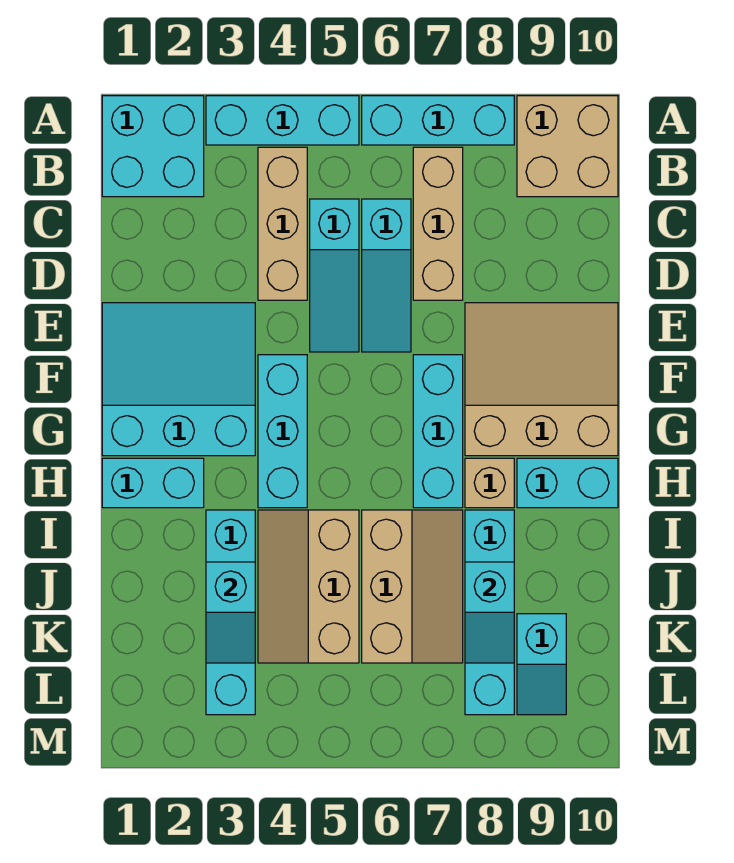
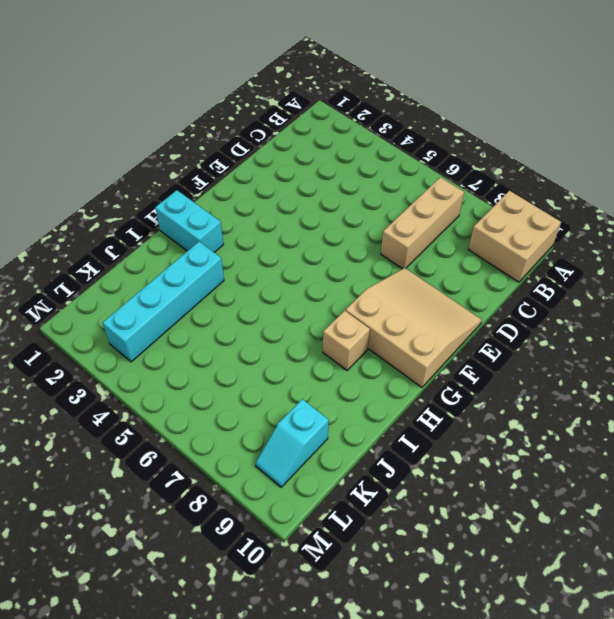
none -> cyan brick A1:B2 level 1
none -> cyan brick A3:A5 level 1
none -> cyan brick A6:A8 level 1

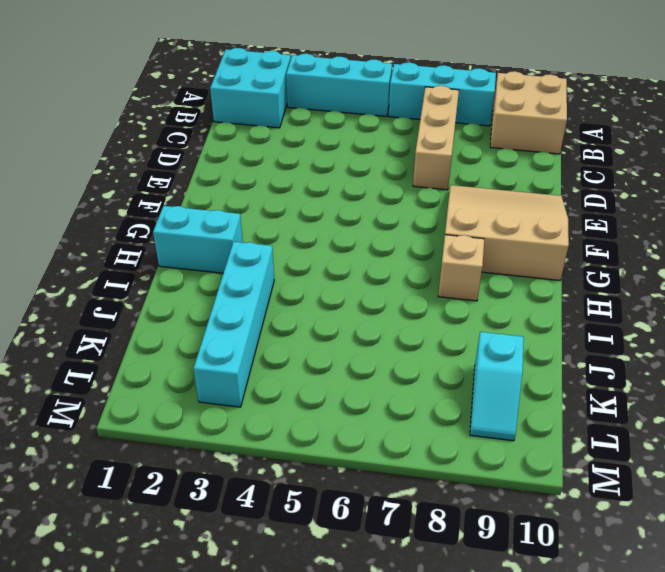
none -> tan brick B4:D4 level 1
none -> cyan slope C5:E5 level 1 top C
none -> cyan slope C6:E6 level 1 top C

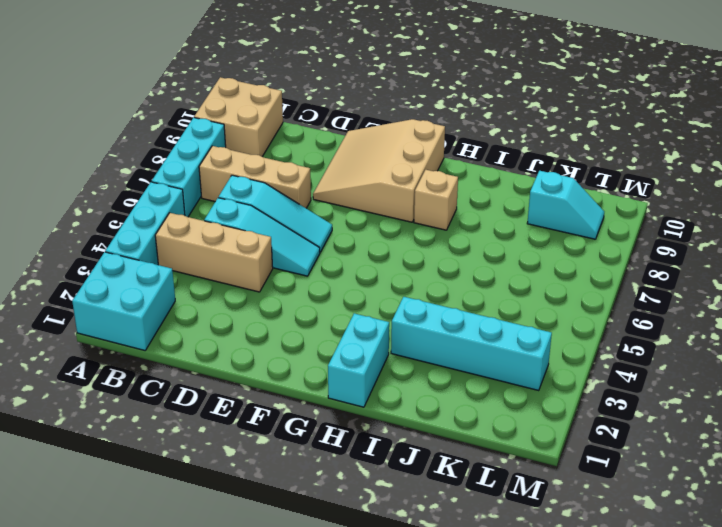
none -> cyan slope E1:G3 level 1 top G
none -> cyan brick F4:H4 level 1
none -> cyan brick F7:H7 level 1

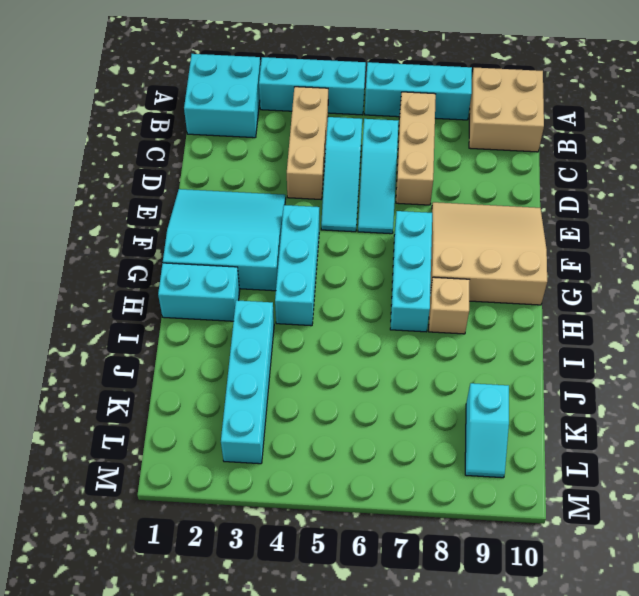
none -> cyan brick H9:H10 level 1
none -> tan slope I4:K5 level 1 top 5
none -> tan slope I6:K7 level 1 top 6

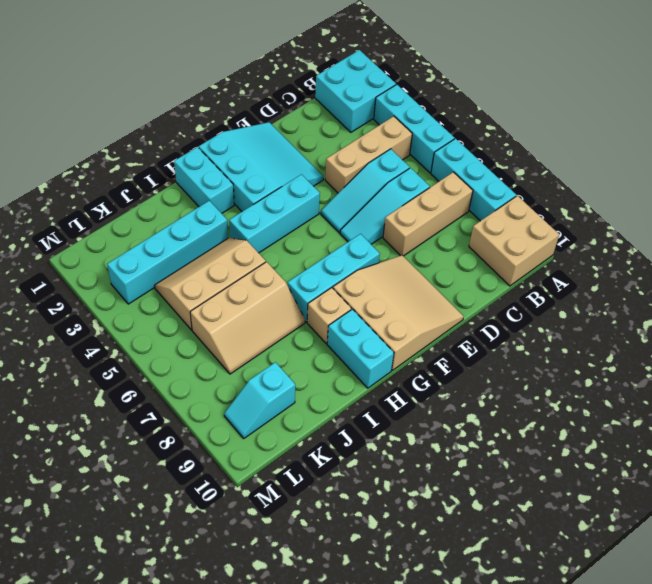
none -> cyan brick I8:L8 level 1
none -> cyan slope J3:K3 level 2 top J
none -> cyan slope J8:K8 level 2 top J

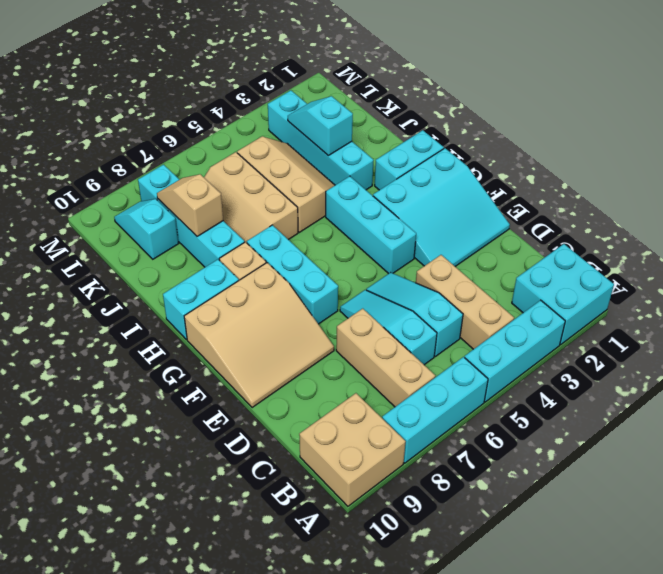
tan slope J8:K8 level 2 top J -> cyan slope J8:K8 level 2 top J

